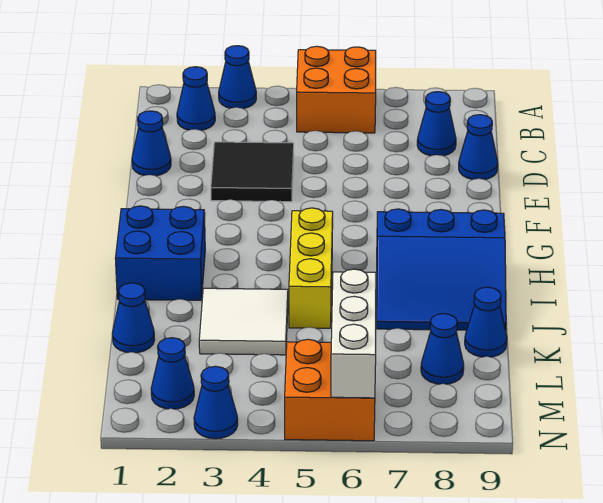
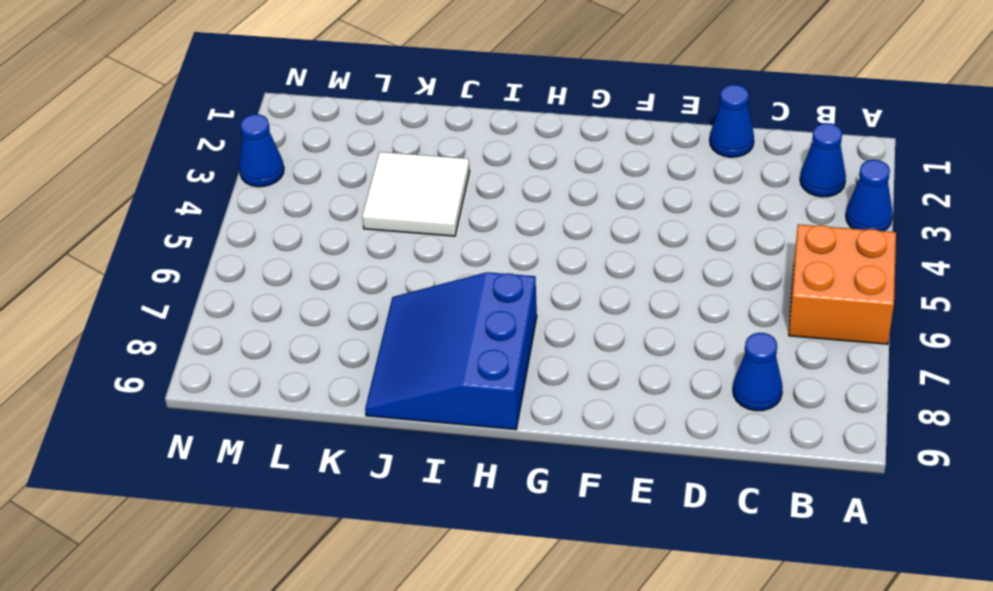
none -> black tile D3:E4 level 1
none -> blue cone D9 level 1
none -> blue brick H1:I2 level 1

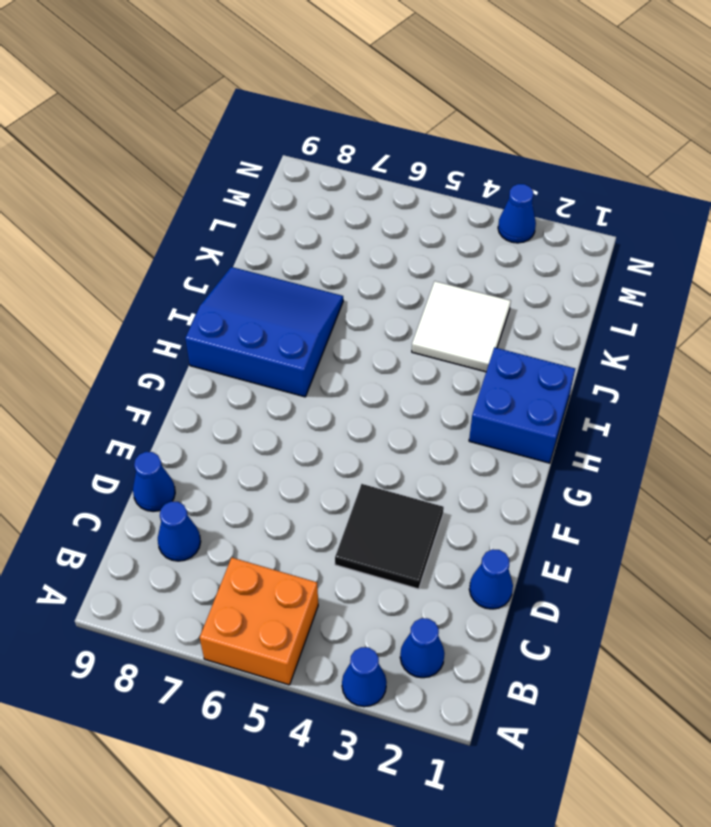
none -> yellow brick H5:J5 level 1
none -> blue cone K1 level 1
none -> blue cone K9 level 1

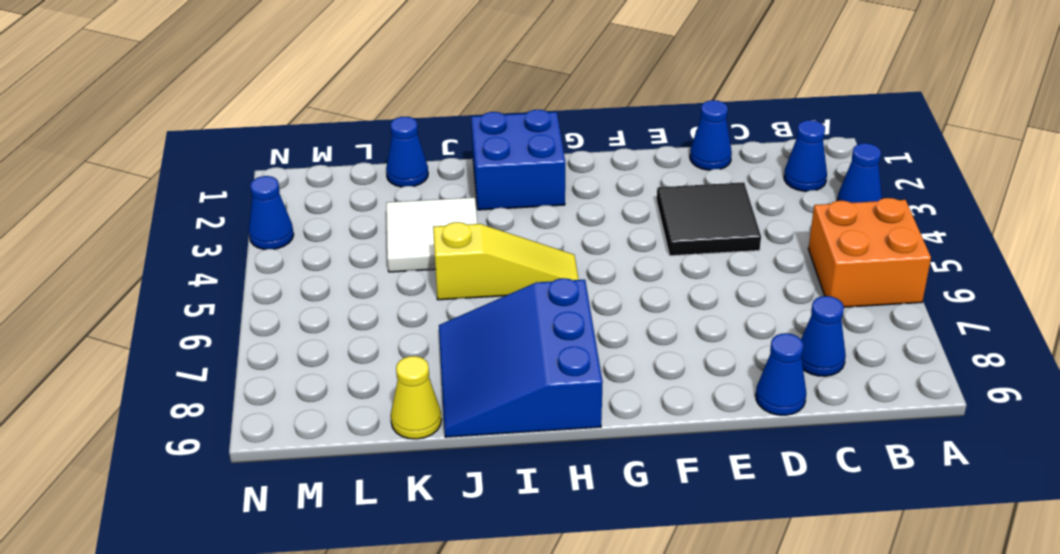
yellow slope H5:J5 level 1 top J -> yellow brick H5:J5 level 1
yellow cone K9 level 1 -> blue cone K9 level 1
none -> blue cone L8 level 1
none -> blue cone M2 level 1
none -> orange brick M5:N6 level 1

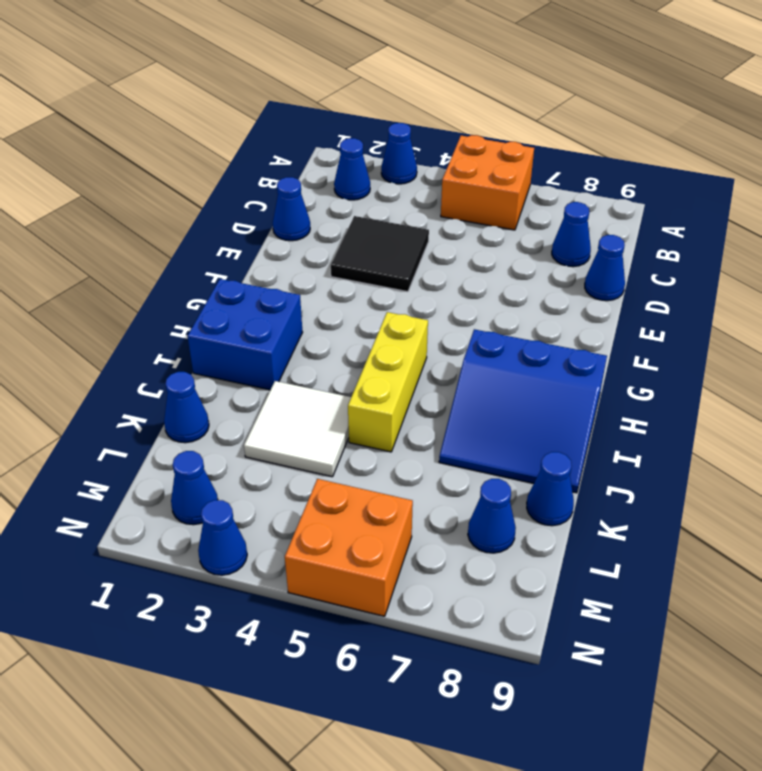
none -> white brick L6:N6 level 2

